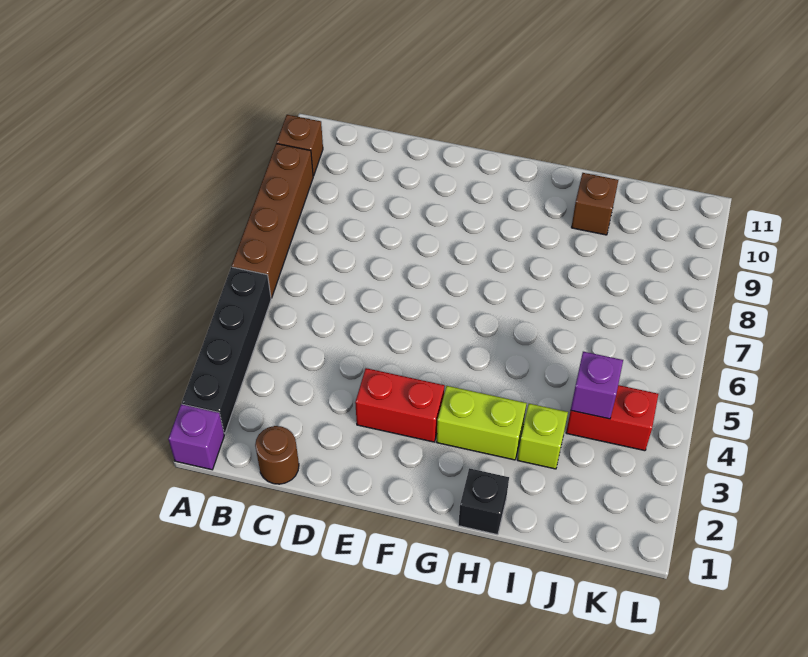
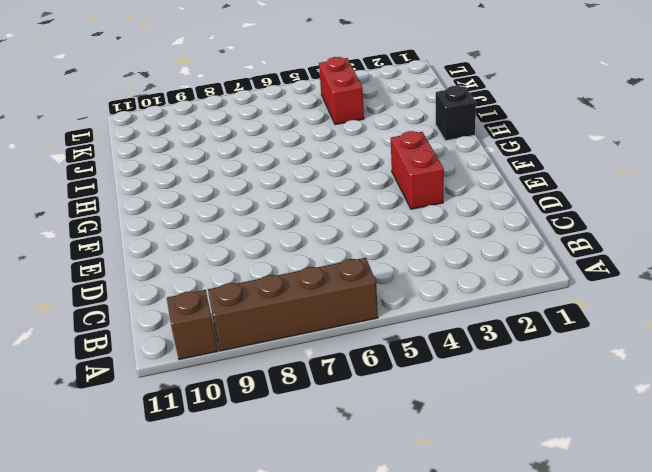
none -> purple brick A1 level 1
none -> black brick A2:A5 level 1
none -> brown round brick C1 level 1

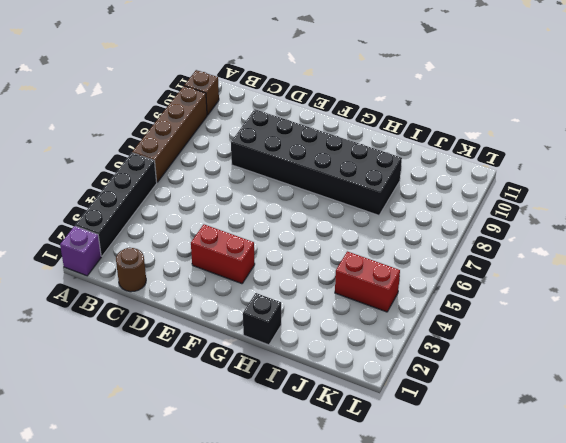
black brick D8:I9 level 1 -> none
none -> lime brick G3:H3 level 1
none -> lime brick I3 level 1
none -> brown brick I10 level 1

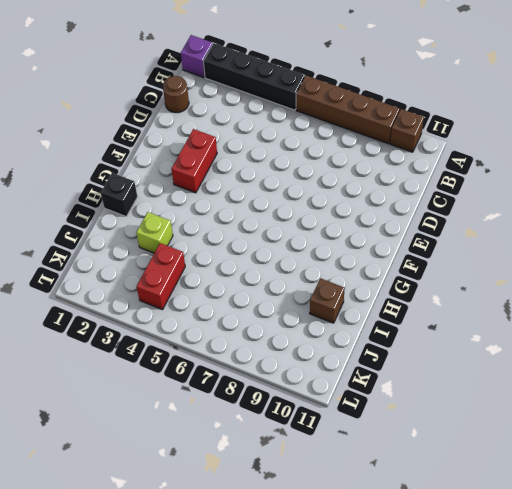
none -> lime brick G3:H3 level 1
none -> purple brick J4 level 2

